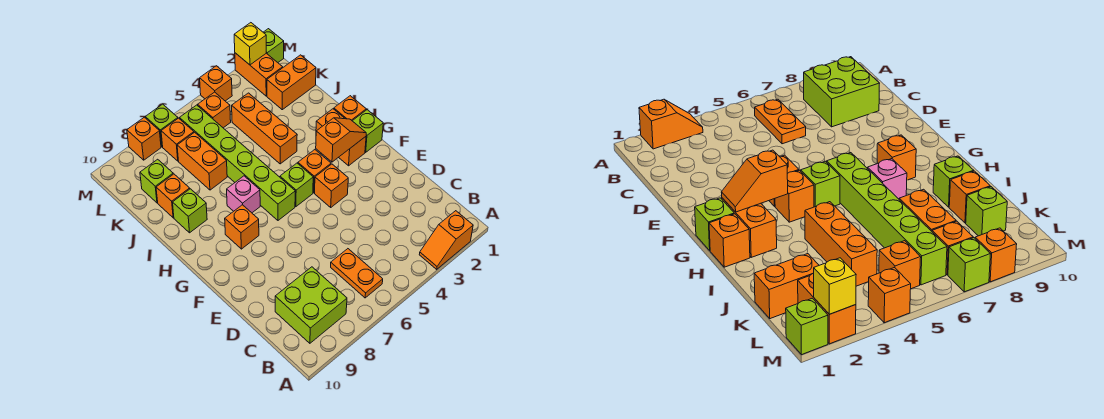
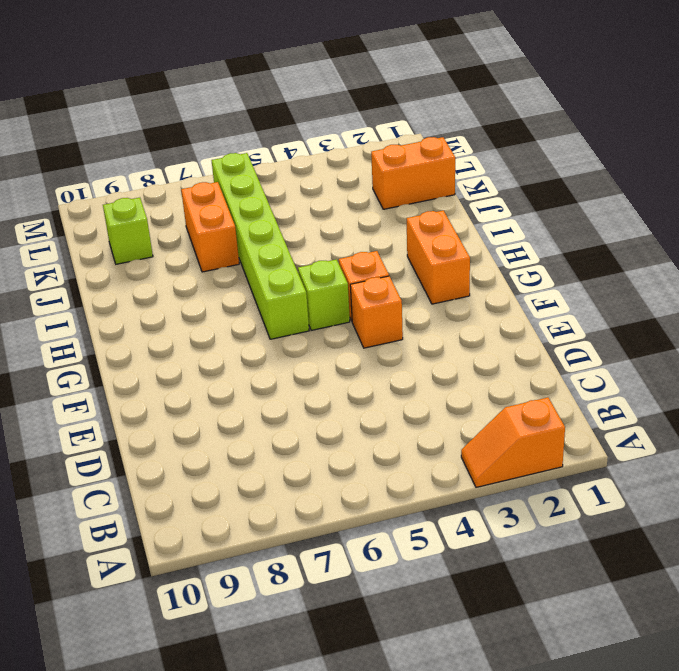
none -> orange plate B6:C6 level 1
none -> lime brick B8:C9 level 1
none -> lime brick G1 level 1

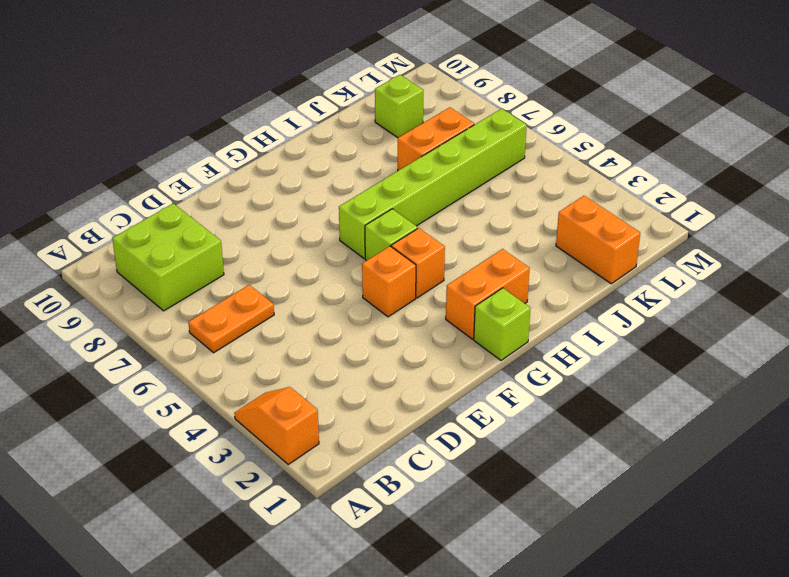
none -> orange brick G8 level 1
none -> orange brick H1 level 1
none -> pink brick H7 level 1

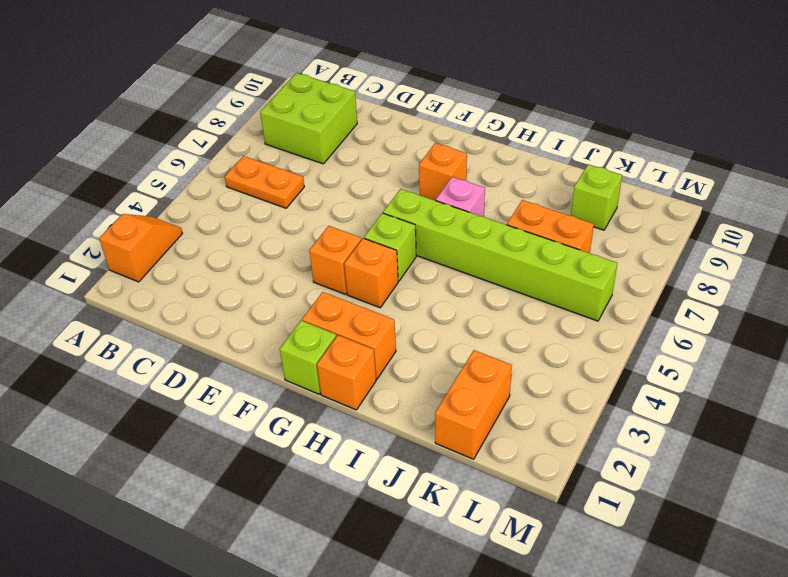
none -> orange brick I4:K4 level 1
none -> lime brick I9 level 1
none -> orange brick J9 level 1

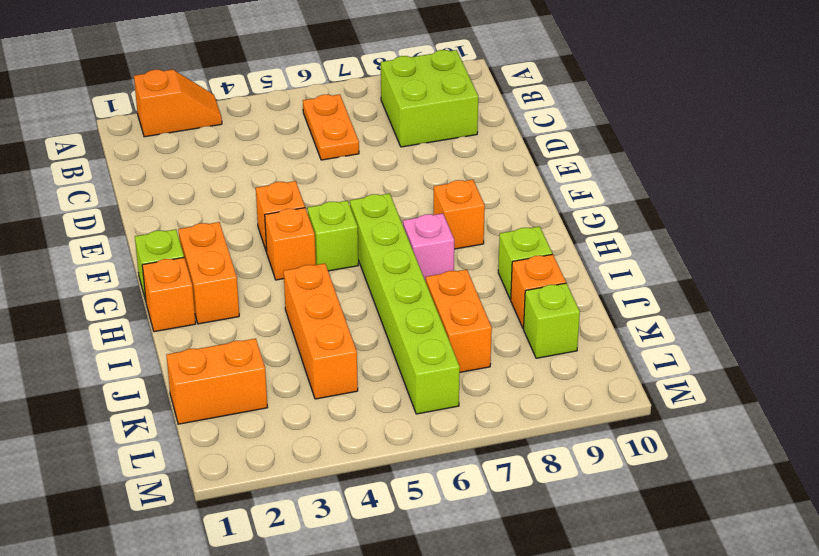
none -> orange brick L2:M2 level 1
none -> orange brick L5 level 1
none -> orange brick L7 level 1

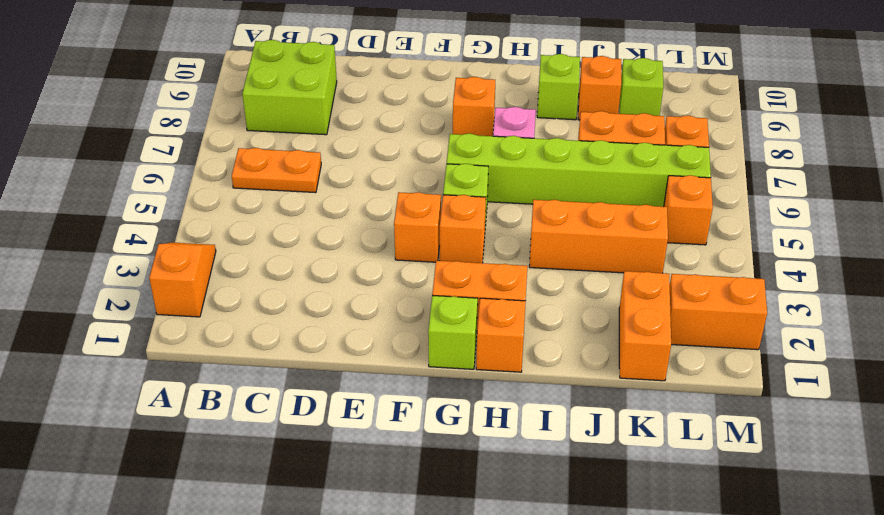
none -> lime brick M1 level 1
none -> orange brick M4 level 1
none -> lime brick M7 level 1

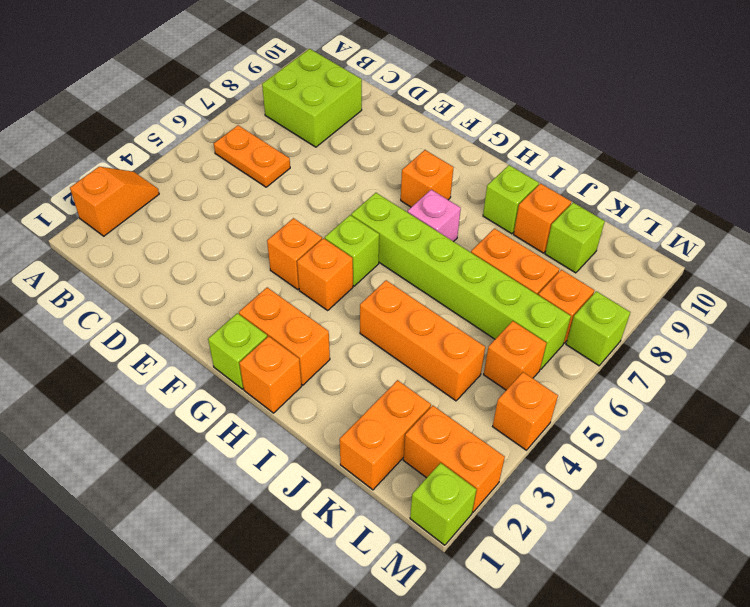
none -> orange brick M8 level 1
none -> orange slope G2:G3 level 2 top 3
none -> yellow brick M2 level 2

